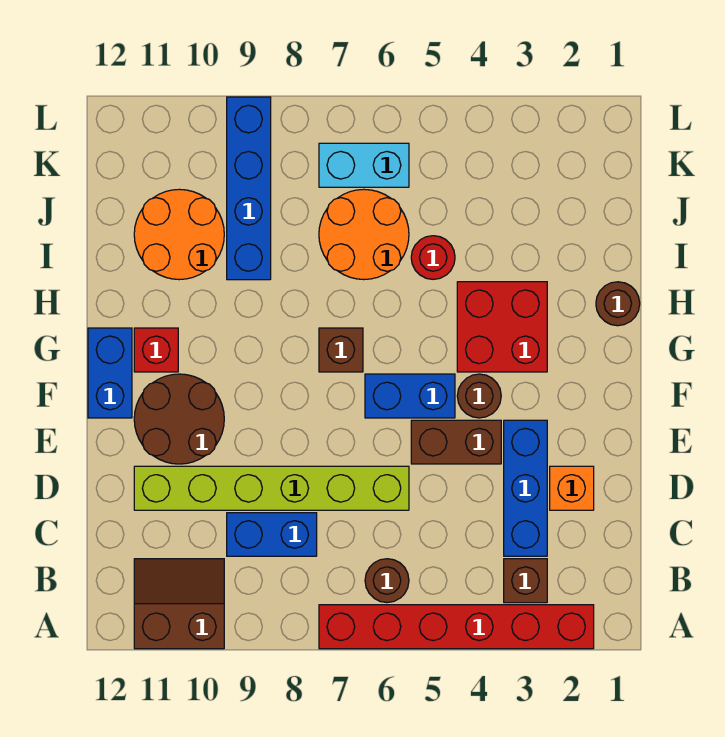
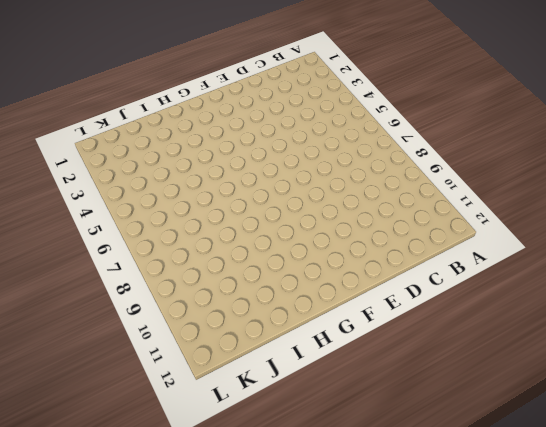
none -> red brick A2:A7 level 1
none -> brown slope A10:B11 level 1 top A
none -> brown brick B3 level 1

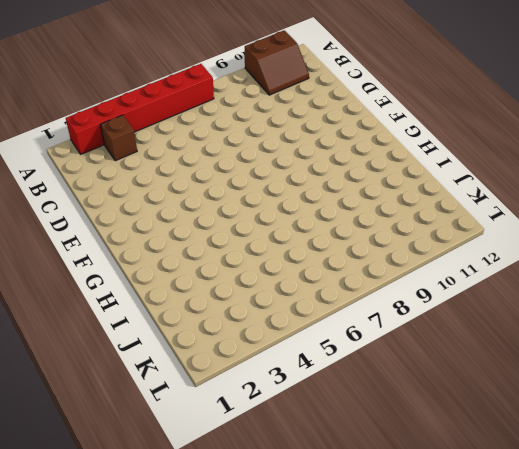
none -> brown round brick B6 level 1
none -> blue brick C3:E3 level 1
none -> blue brick C8:C9 level 1

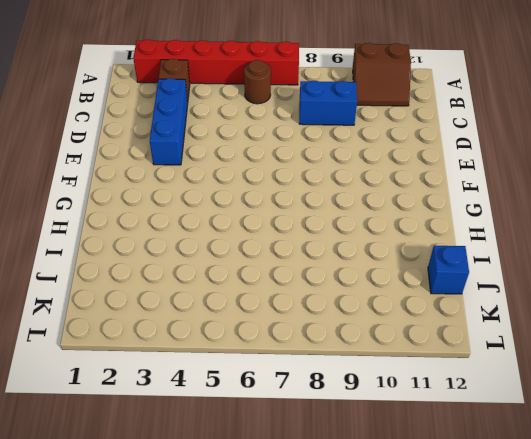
blue brick J12 level 1 -> none
none -> orange brick D2 level 1
none -> lime brick D6:D11 level 1
none -> brown brick E4:E5 level 1

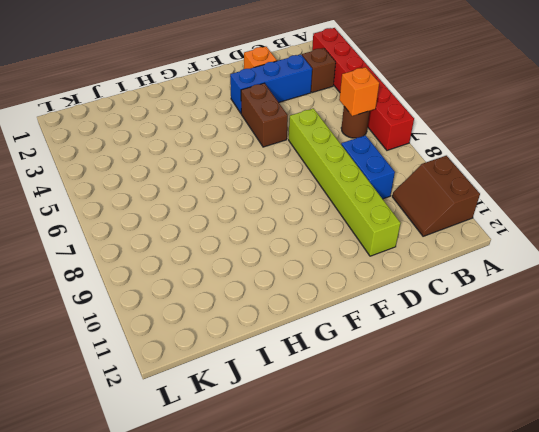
orange brick B6 level 2 -> none
none -> brown round brick E10:F11 level 1
none -> brown round brick F4 level 1
none -> blue brick F5:F6 level 1

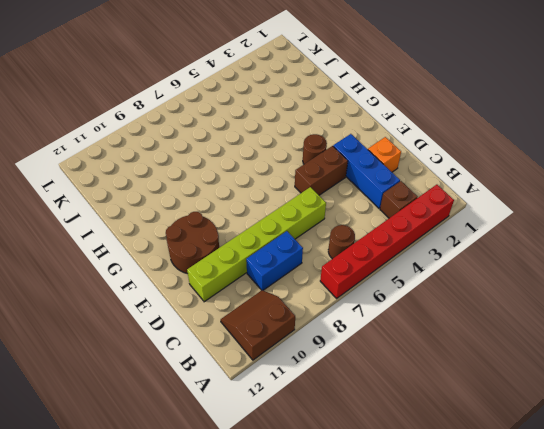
none -> blue brick F5:F6 level 1
none -> blue brick F12:G12 level 1
none -> red brick G3:H4 level 1

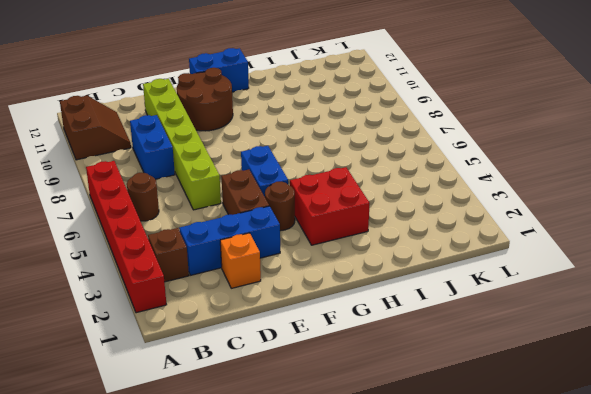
none -> brown brick G7 level 1
none -> red brick G11 level 1
none -> brown round brick H1 level 1

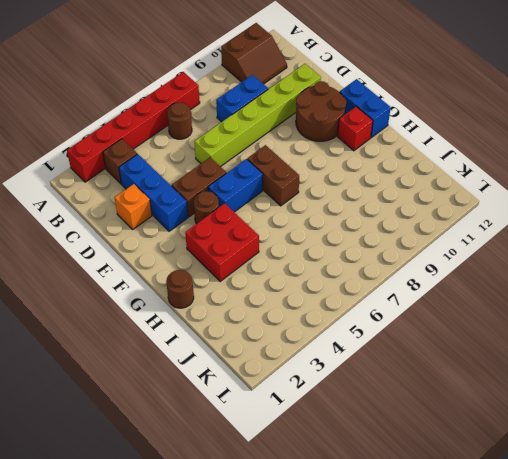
brown brick F7:G7 level 1 -> brown brick G7 level 1
none -> red round brick I5 level 1
none -> orange round brick I6:J7 level 1
none -> blue brick I9:L9 level 1

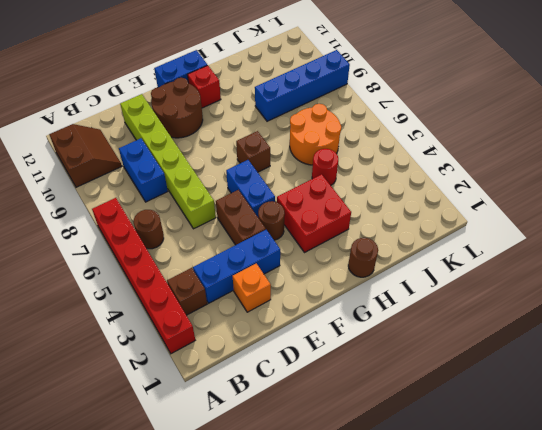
none -> orange round brick I10:J11 level 1
none -> cyan brick K6:K7 level 1

